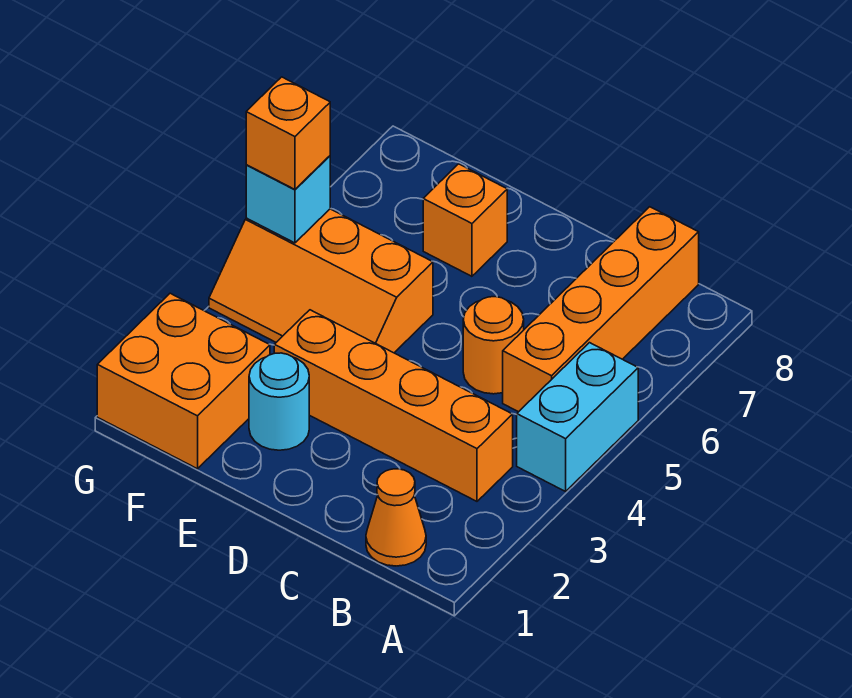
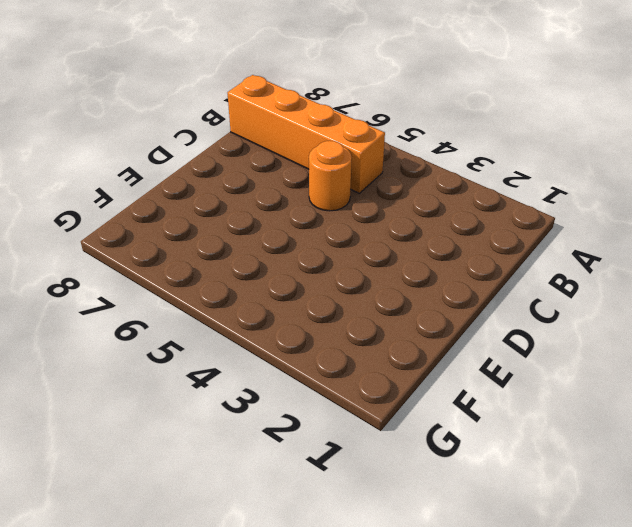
none -> cyan brick A4:A5 level 1
none -> orange cone B1 level 1

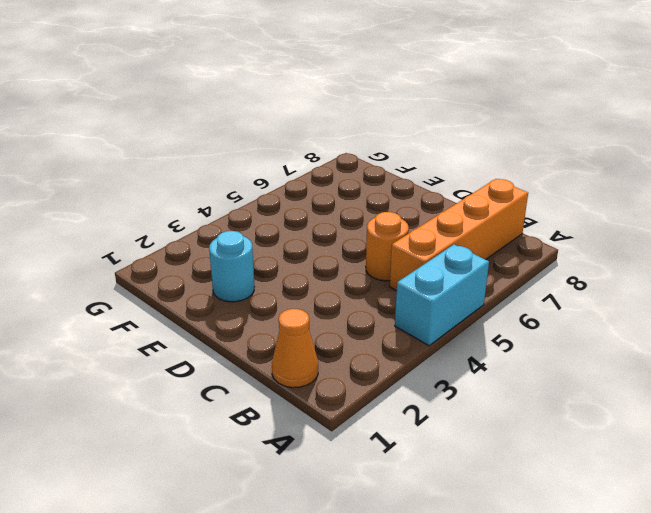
none -> orange brick B3:E3 level 1
none -> orange slope E4:G5 level 1 top 5

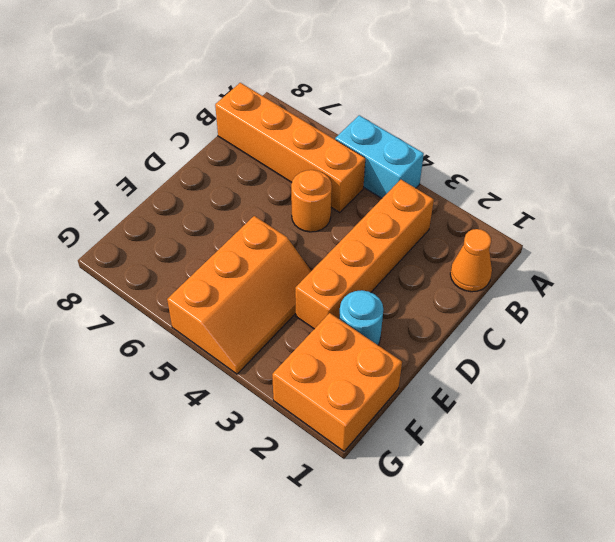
none -> orange brick E7 level 1
none -> cyan brick G5 level 2

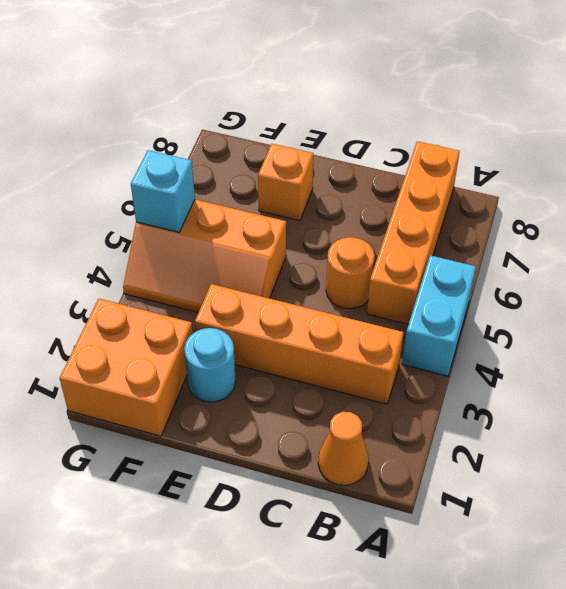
none -> orange brick G5 level 3

